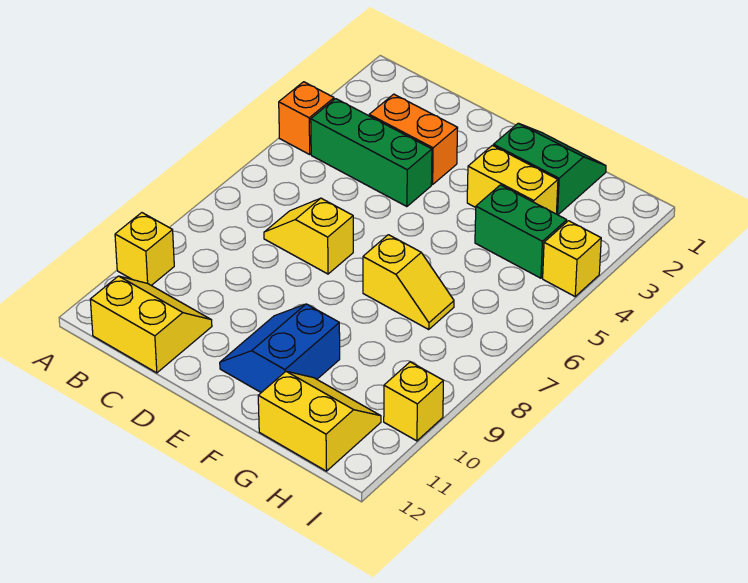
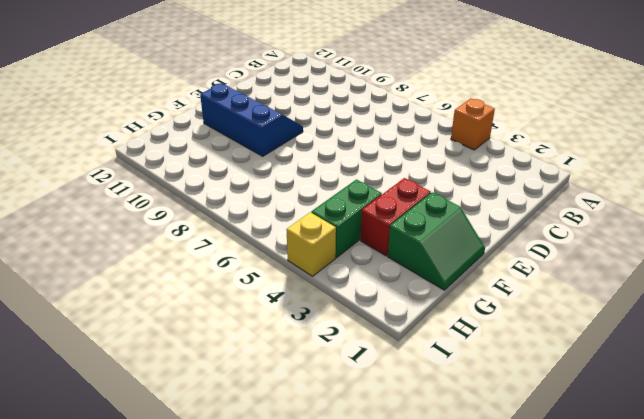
blue slope E9:F11 level 1 top F -> blue slope E10:F11 level 1 top F
red brick F3:G3 level 1 -> yellow brick F3:G3 level 1
none -> yellow brick A10 level 1
none -> green brick B4:D4 level 1
none -> yellow slope B11:C12 level 1 top 12

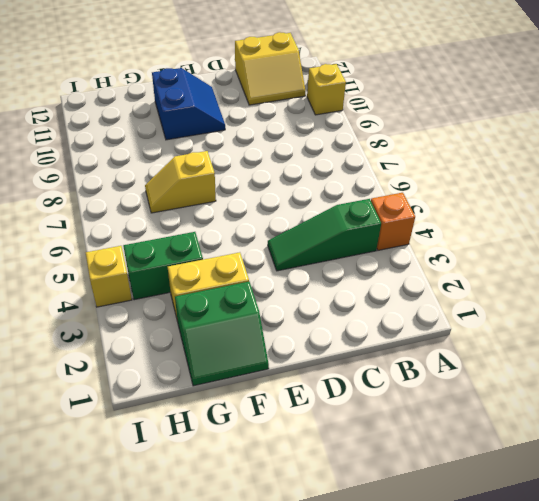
green slope B4:D4 level 1 top B -> green brick B4:D4 level 1
none -> orange brick C3:D3 level 1
none -> yellow slope C7:D7 level 1 top D
none -> yellow slope G11:H12 level 1 top 12

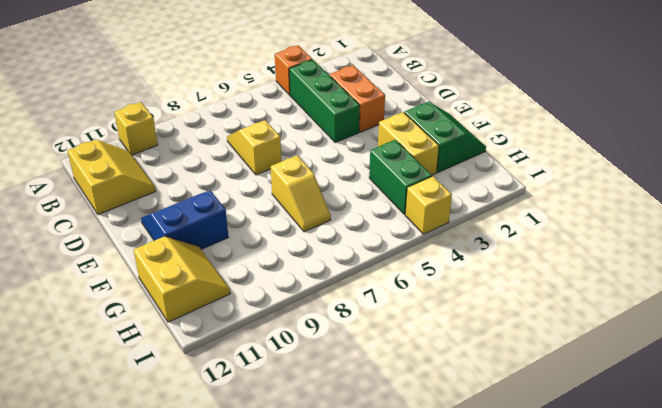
none -> yellow brick I10 level 1

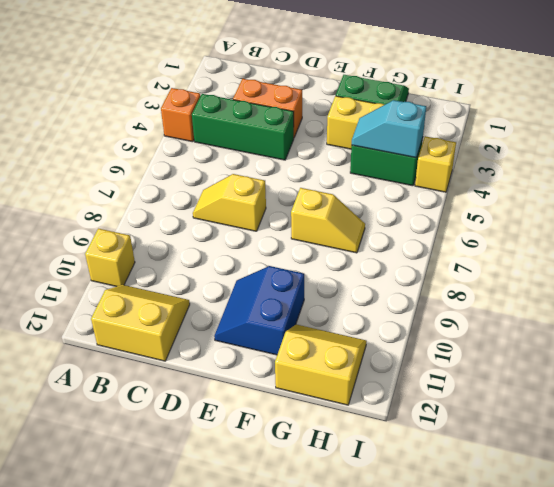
cyan slope G4:H4 level 2 top H -> none
none -> yellow brick I10 level 1

